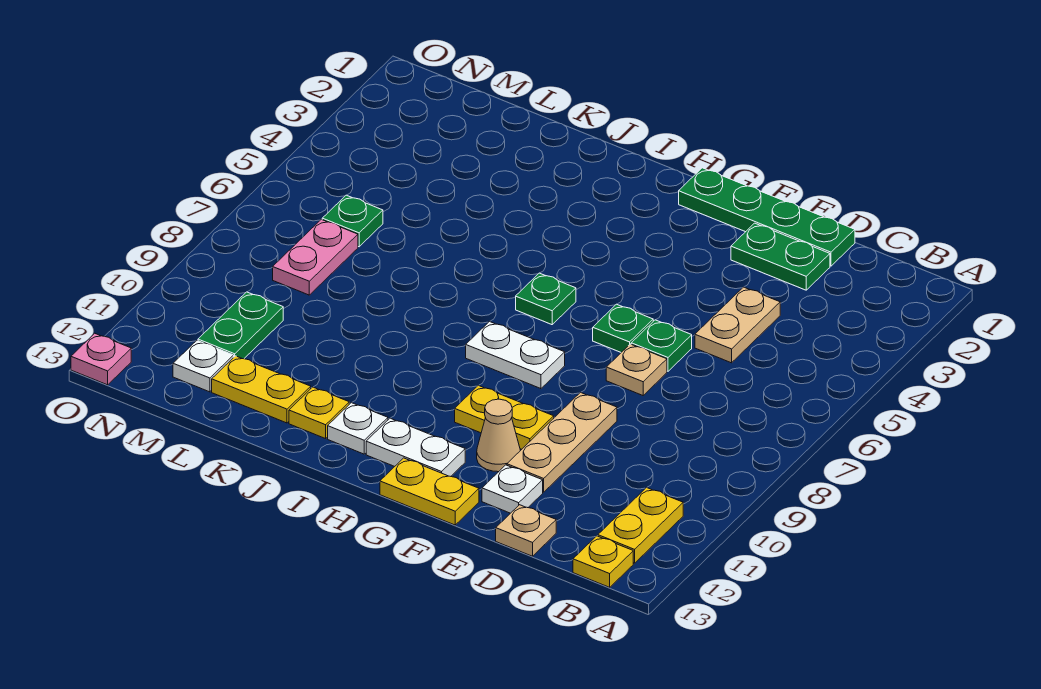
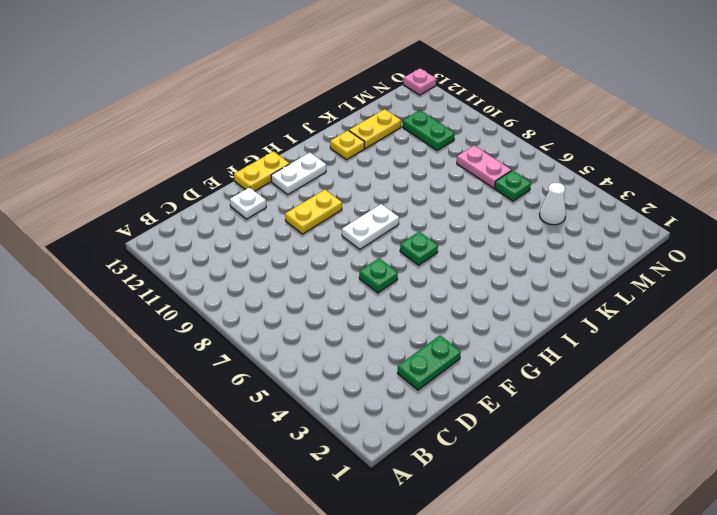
white cone M4 level 1 -> none
none -> yellow plate B11:B12 level 1
none -> yellow plate B13 level 1
none -> green plate D1:G1 level 1

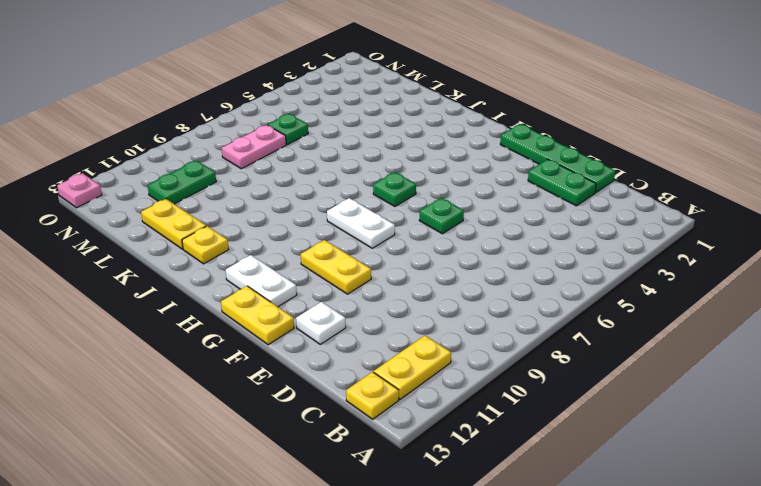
none -> tan plate D4:D5 level 1
none -> tan plate D13 level 1
none -> green plate E6 level 1

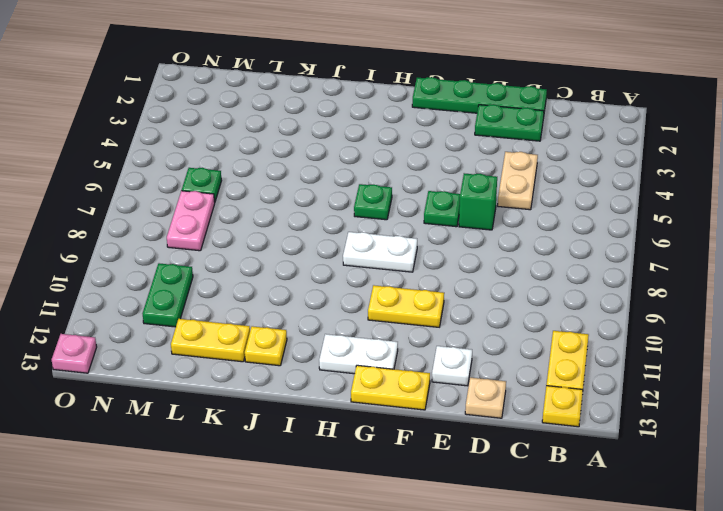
green brick E6 level 1 -> green plate E6 level 1
none -> tan plate E7 level 1
none -> tan plate E9:E11 level 1
none -> tan cone F11 level 1

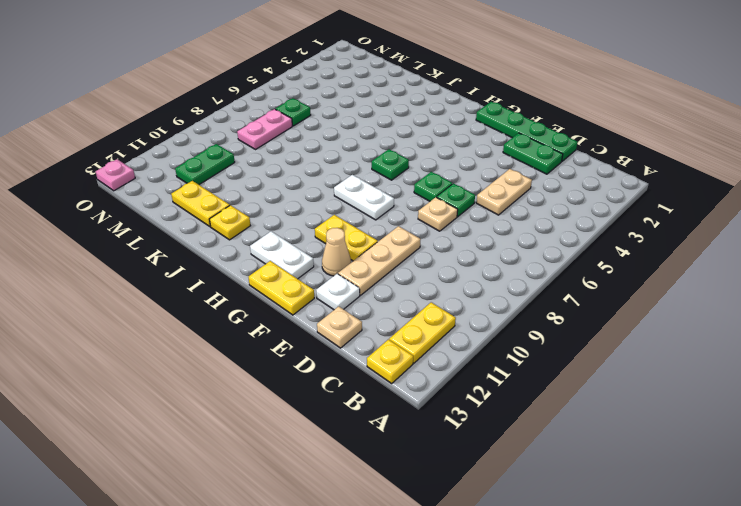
none -> white plate I12 level 1
none -> white plate M12 level 1

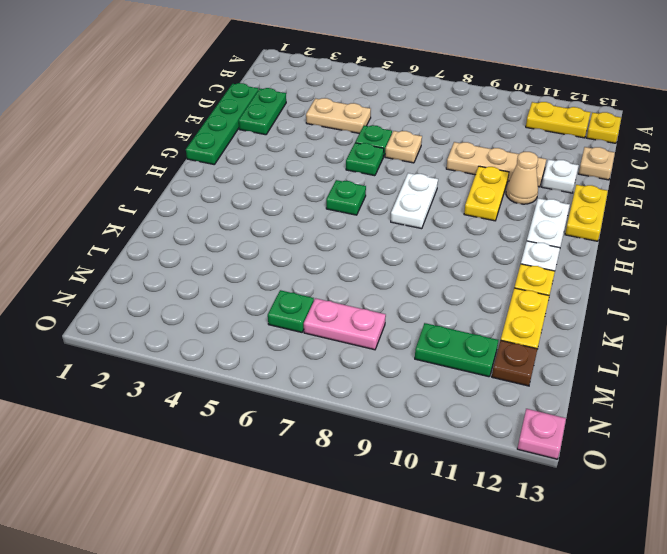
brown plate M12 level 1 -> white plate M12 level 1

